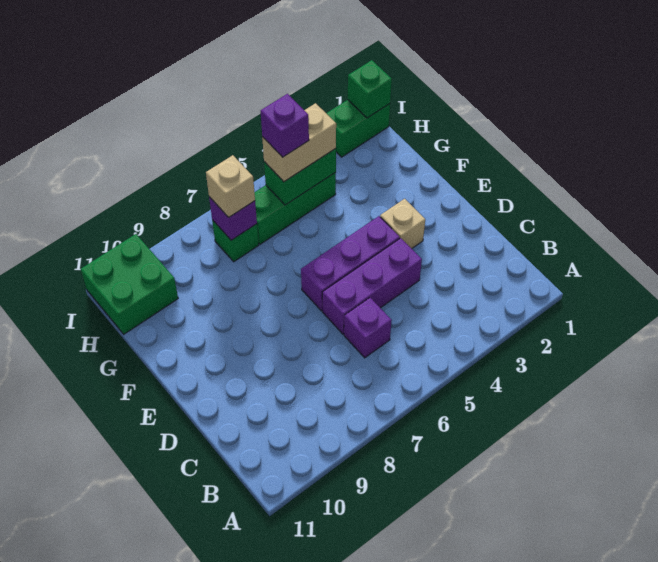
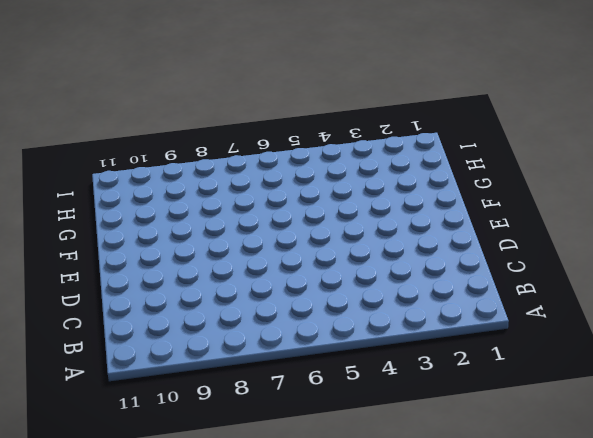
none -> purple brick C6 level 1
none -> purple brick D4:D6 level 1
none -> tan brick E3 level 1

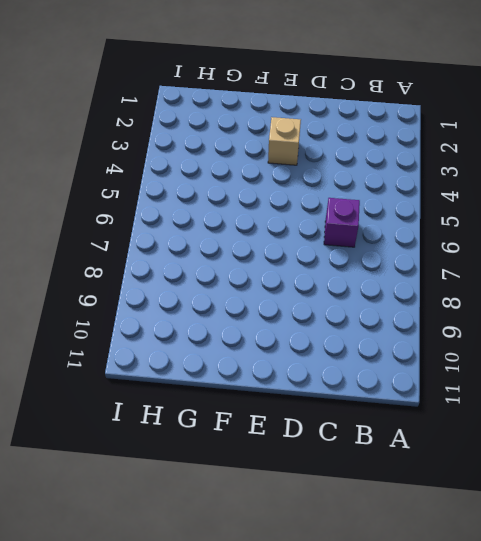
none -> purple brick D4:D6 level 1
none -> purple brick E4:E6 level 1
none -> green brick H4:H6 level 1

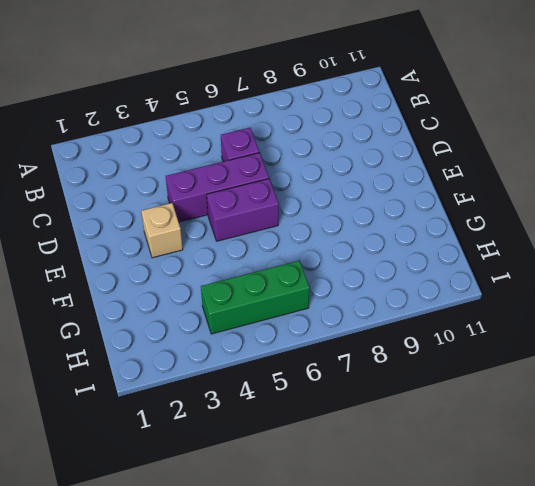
purple brick E5:E6 level 1 -> purple brick E4:E6 level 1
none -> green brick H7 level 1
none -> green brick H10:I11 level 1
none -> green brick I1:I2 level 1

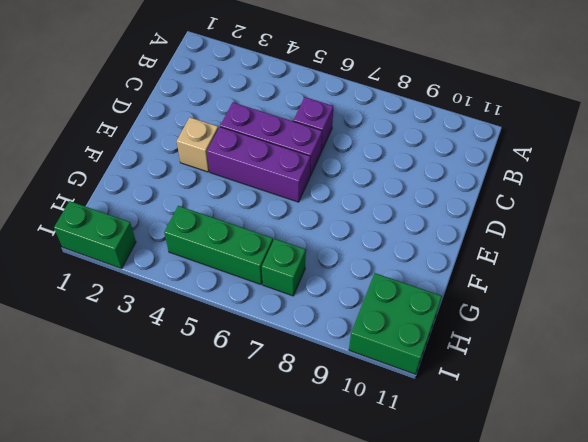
none -> green brick H4:H5 level 2
none -> purple brick H7 level 2
none -> green brick I1 level 2

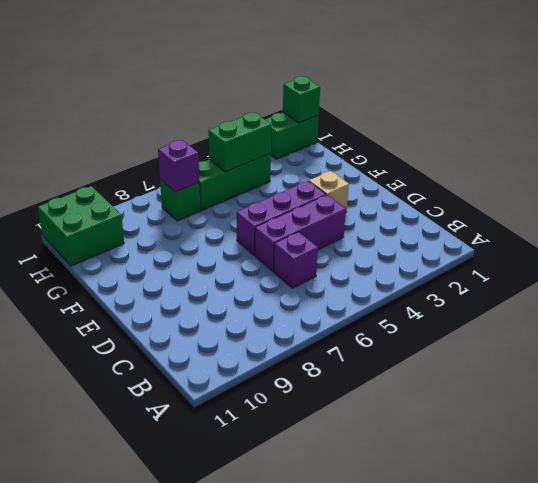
none -> tan brick H4:H5 level 3
none -> tan brick H7 level 3
none -> purple brick H5 level 4

